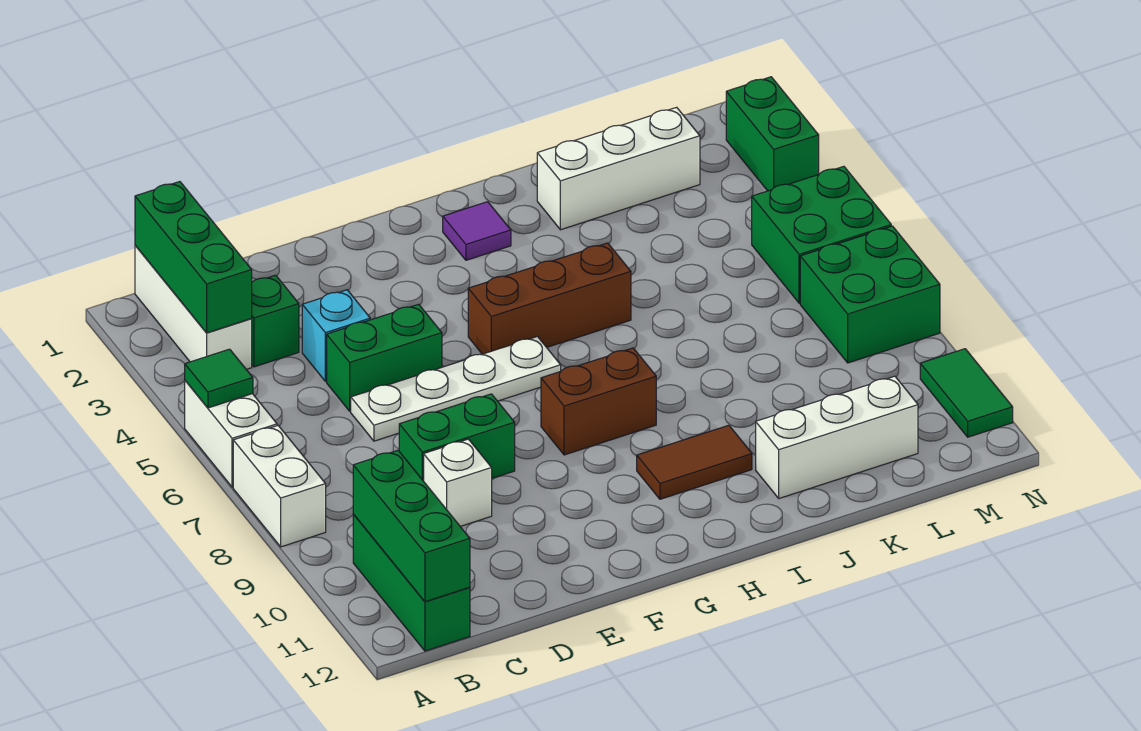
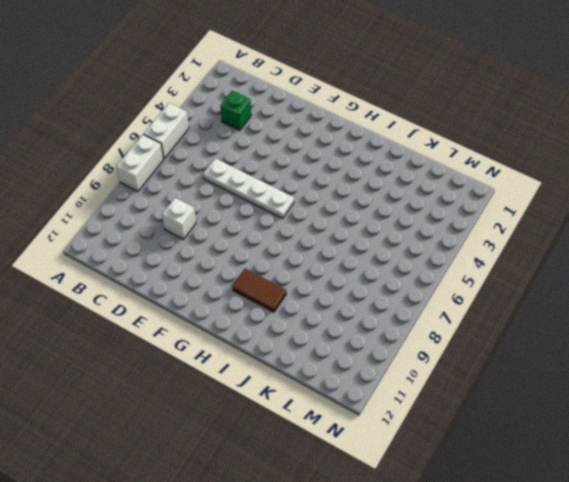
none -> white brick B1:B3 level 1
none -> green brick B10:B12 level 1
none -> cyan brick D4 level 1

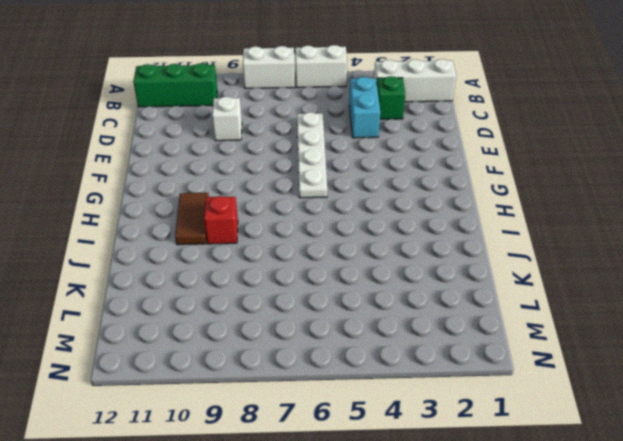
cyan brick C4:D4 level 1 -> cyan brick D4 level 1
red brick I9 level 1 -> none
none -> green brick D5:E5 level 1
none -> green brick D8:E8 level 1
none -> brown brick G5:I5 level 1

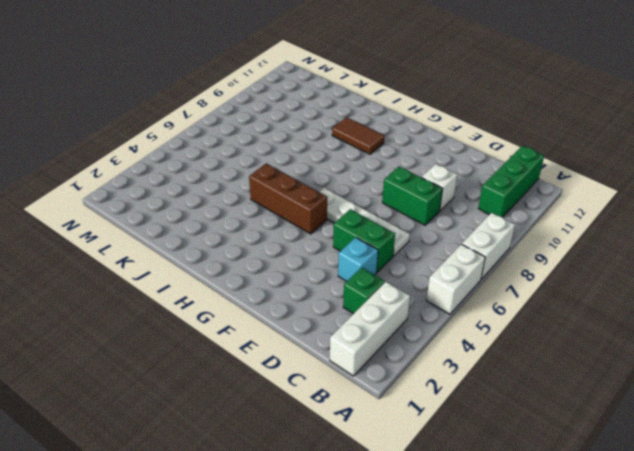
none -> brown brick G8:H8 level 1
none -> purple tile H2 level 1
none -> white brick J2:L2 level 1

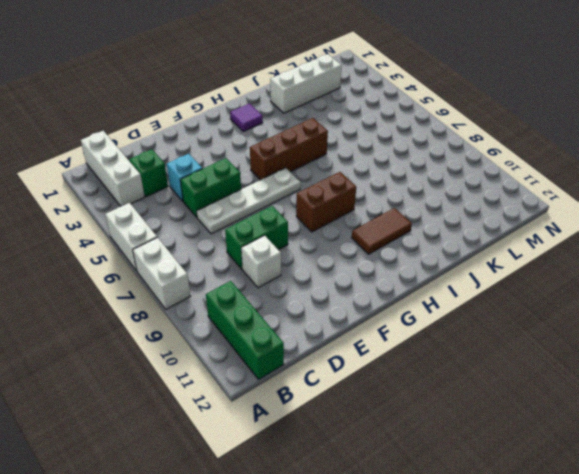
none -> white brick J11:L11 level 1
none -> green brick M5:N6 level 1
none -> green brick M7:N8 level 1

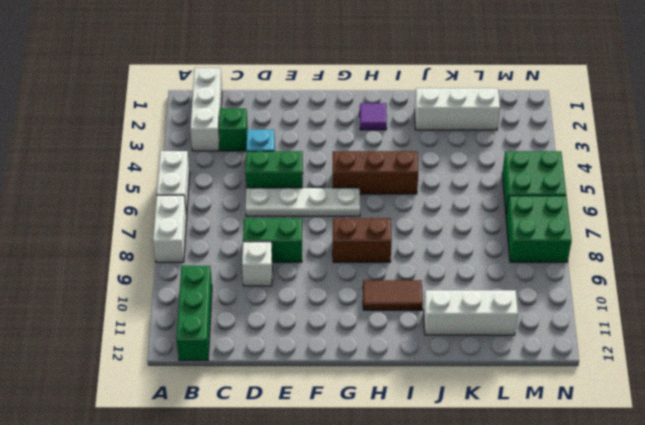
none -> green brick N2:N3 level 1
none -> green tile N10:N11 level 1
none -> green tile A5 level 2

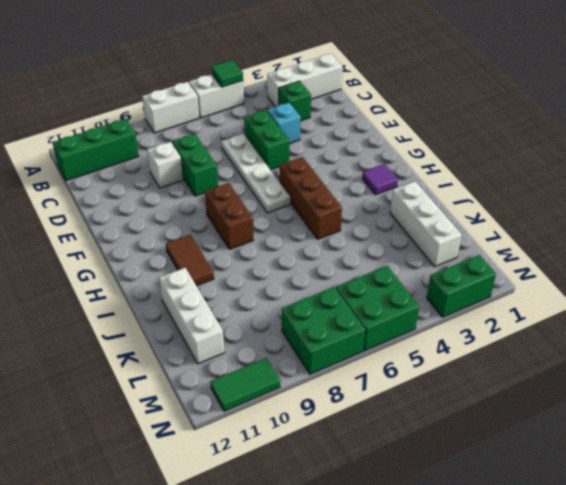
none -> green brick B1:B3 level 2
none -> green brick B10:B12 level 2

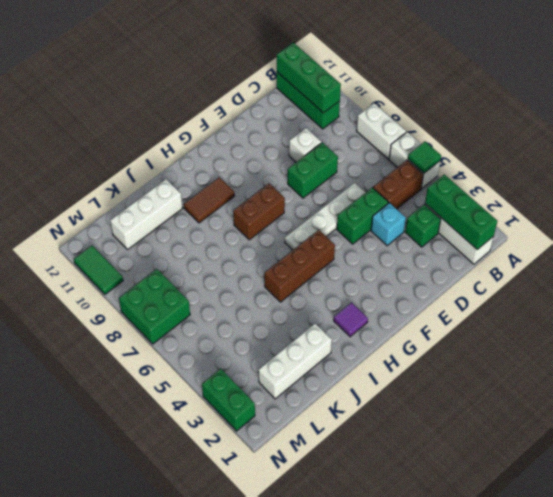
brown brick B5:C5 level 1 -> none
none -> green brick M5:N6 level 1

